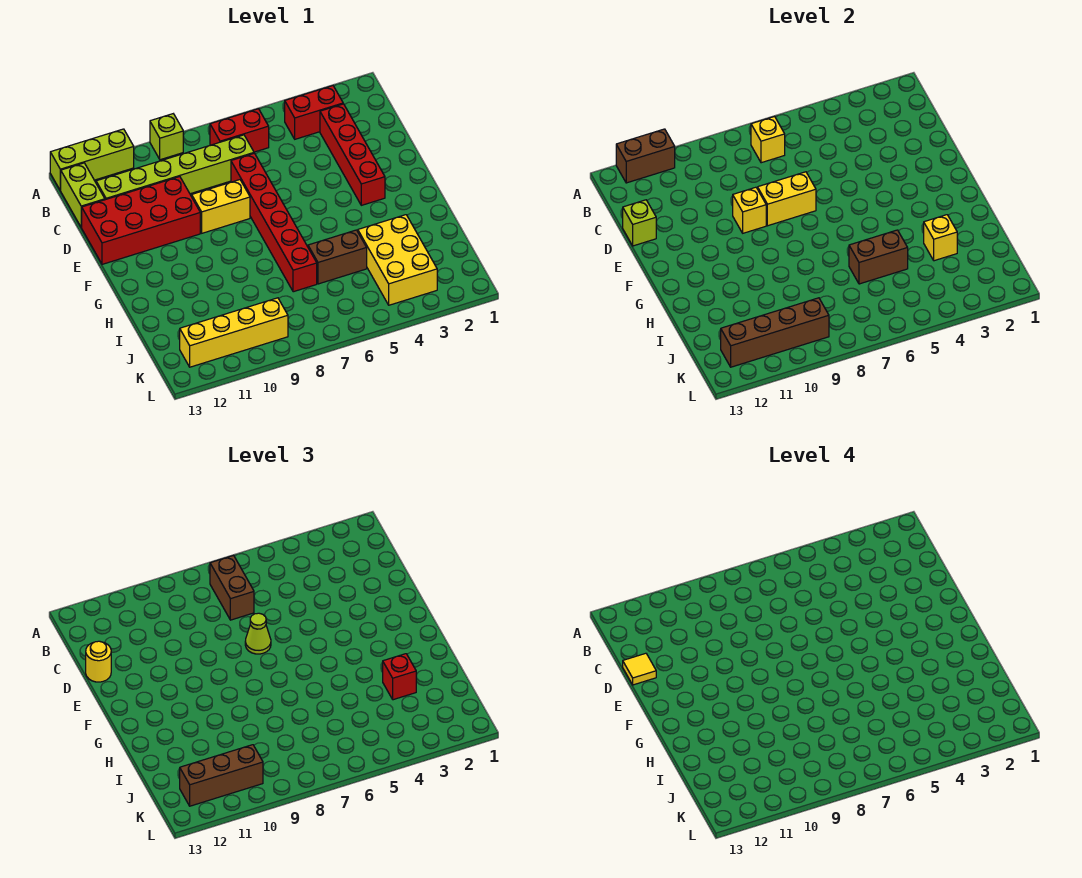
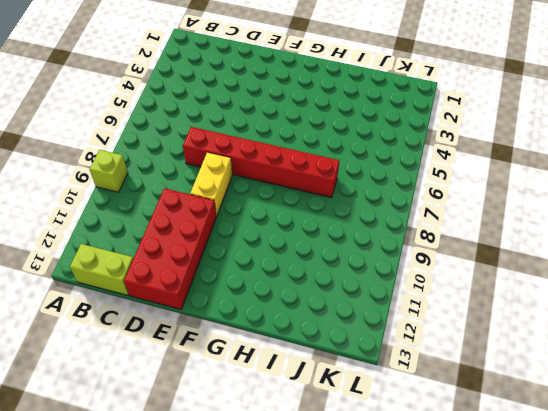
none -> lime brick A11:A13 level 1
none -> red brick B3:B4 level 1
none -> red brick B6:B7 level 1

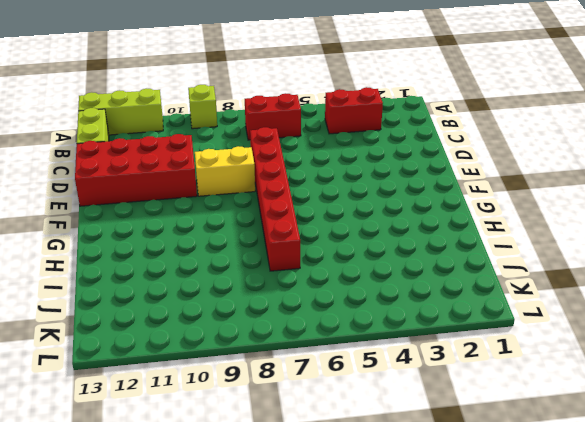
none -> red brick C3:F3 level 1
none -> lime brick C7:C12 level 1
none -> yellow brick I3:K4 level 1

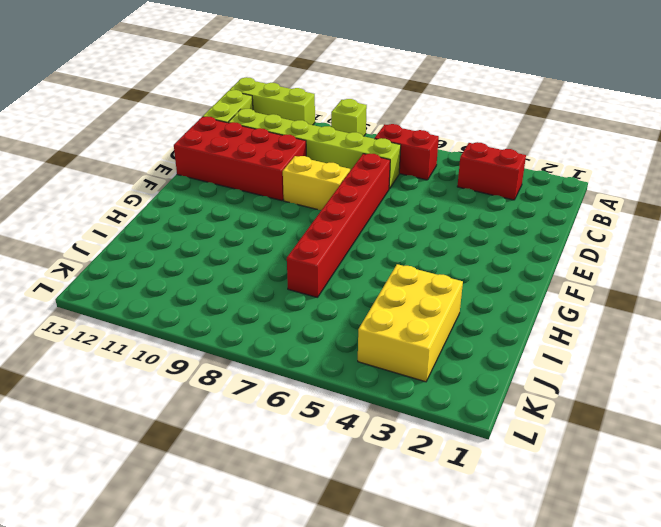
none -> red brick C3:F3 level 1
none -> brown brick I5:I6 level 1
none -> yellow brick K9:K12 level 1

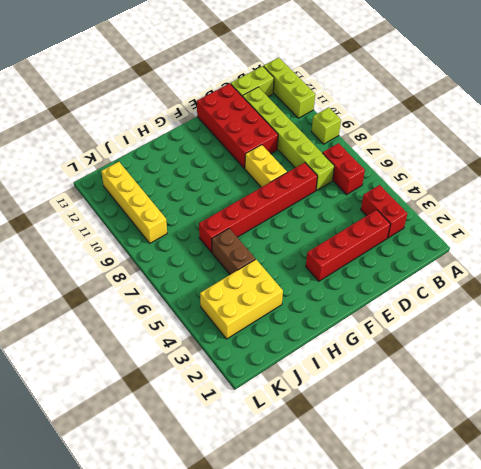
none -> brown brick A11:A12 level 2
none -> yellow brick B7 level 2
none -> lime brick D13 level 2

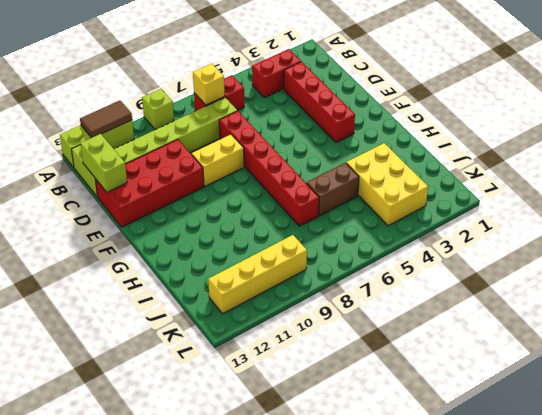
brown tile A11:A12 level 2 -> brown brick A11:A12 level 2
lime brick C13:D13 level 2 -> lime brick D13 level 2
none -> yellow brick E7:E8 level 2
none -> yellow brick E9 level 2
none -> yellow brick I3 level 2

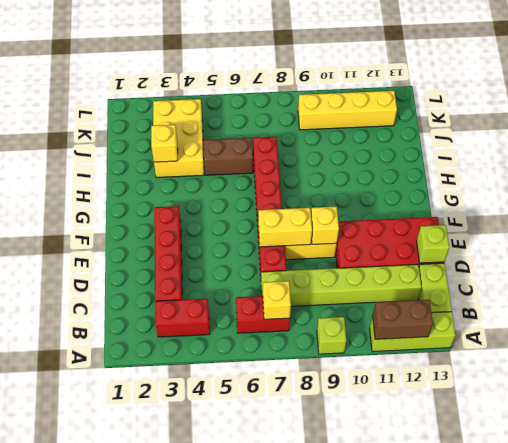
none -> brown brick I5:I6 level 2
none -> brown brick K9:K12 level 2
none -> brown brick B7:C7 level 3

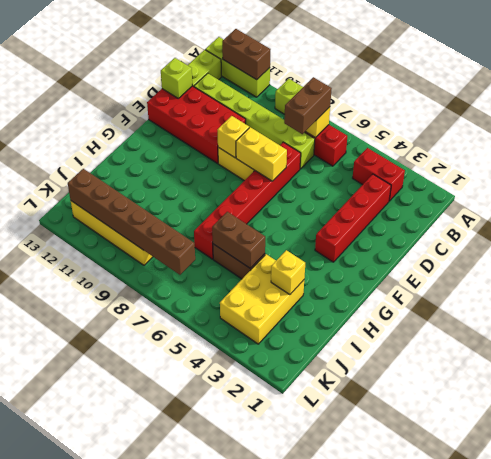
brown brick K7:K12 level 2 -> brown brick K9:K12 level 2
none -> yellow round brick D13 level 3
none -> lime cone E7 level 3
none -> red brick I3 level 3

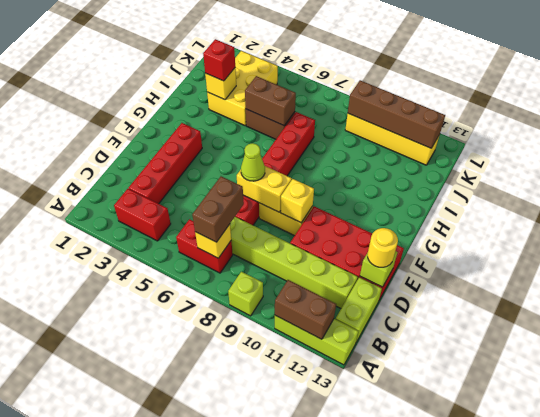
none -> brown brick K10:K12 level 3
none -> yellow tile D13 level 4

